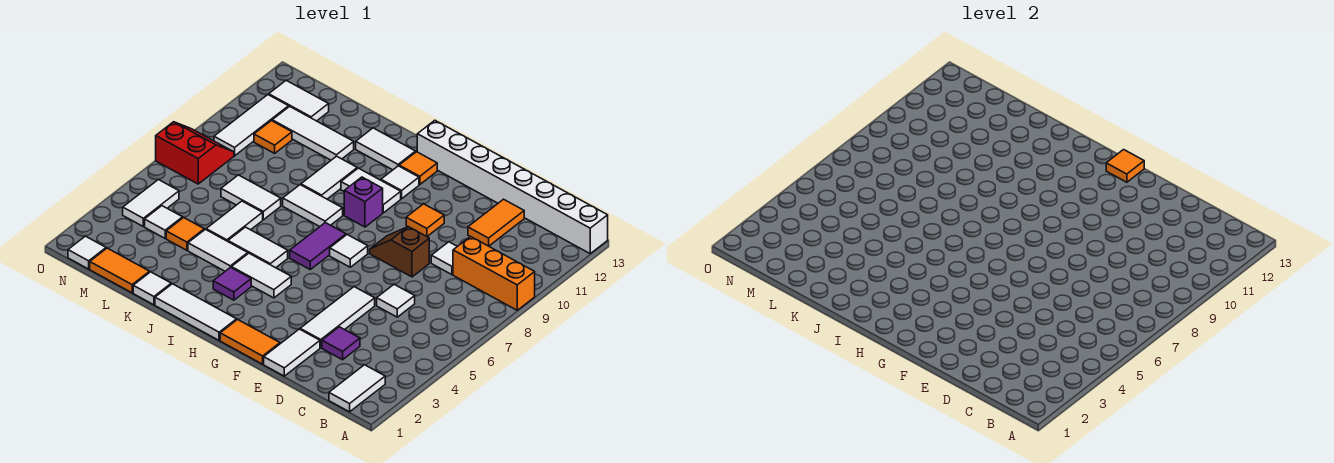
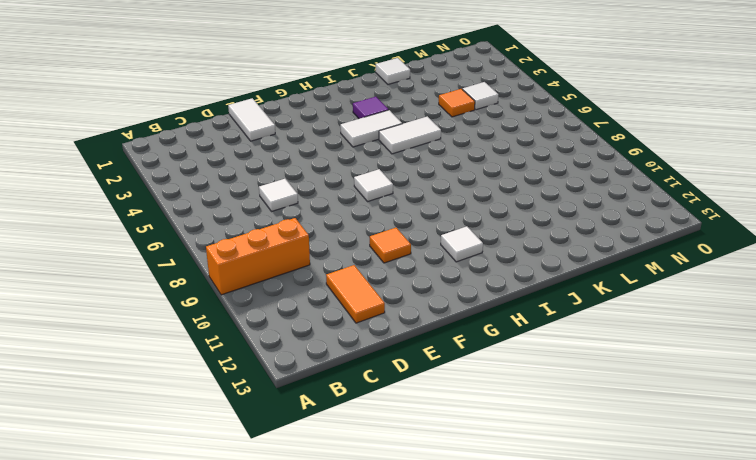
none -> white brick A13:H13 level 1
none -> white tile B1:B2 level 1
none -> purple tile D3 level 1
none -> white tile D9 level 1

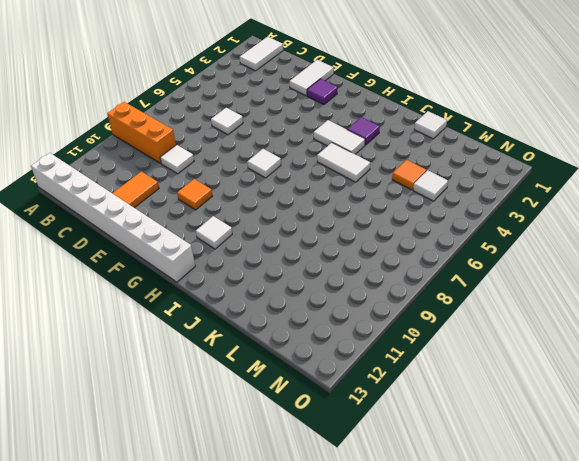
purple tile F2 level 1 -> purple tile D3 level 1
none -> white tile E3:E5 level 1
none -> brown slope E8:F8 level 1 top E
none -> orange tile F1:G1 level 1
none -> white tile H1:J1 level 1

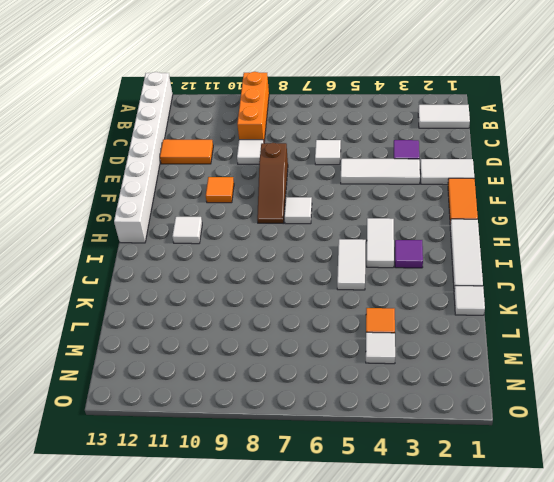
brown slope E8:G8 level 1 top E -> brown slope E8:F8 level 1 top E
none -> purple tile H6:H7 level 1
none -> purple brick H9 level 1
none -> white tile H10:I10 level 1
none -> orange tile H12 level 1

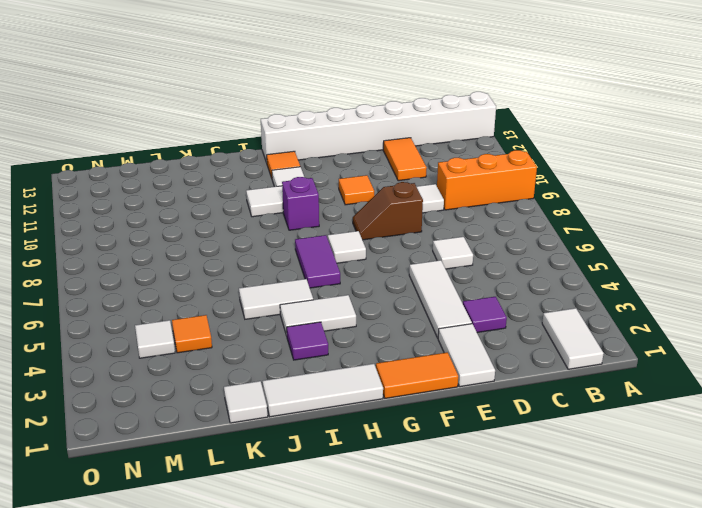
none -> white tile I8:J8 level 1
none -> white tile I12:J12 level 1
none -> white tile J4:K4 level 1
none -> white tile J9:J10 level 1

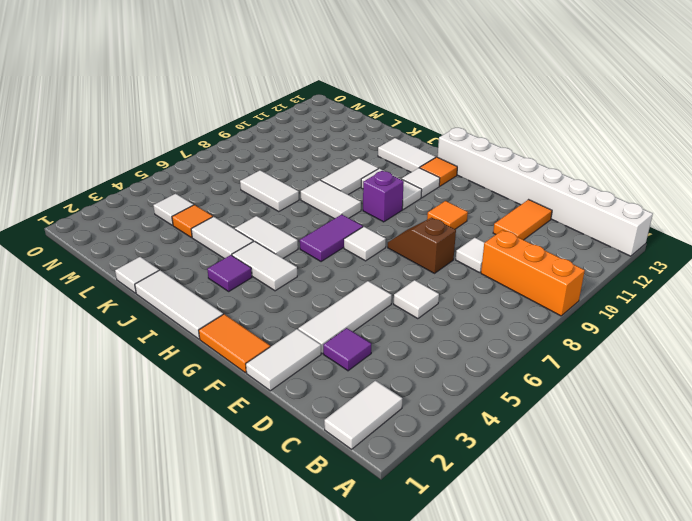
none -> white tile K5:K6 level 1
none -> white tile K11:M11 level 1
none -> orange tile L1:M1 level 1
none -> orange tile M10 level 1

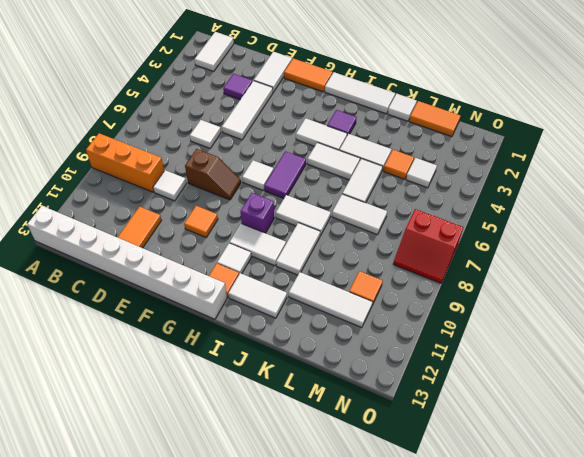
none -> white tile M12:N12 level 1
none -> white tile N1 level 1
none -> white tile N4:N5 level 1
none -> white tile N9:N11 level 1

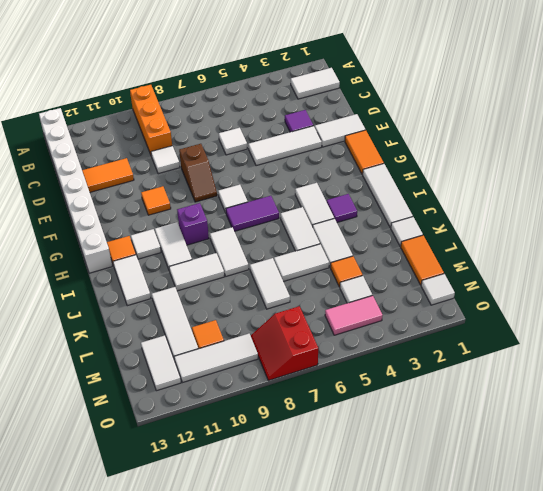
pink tile N4:N5 level 1 -> white tile N4:N5 level 1
none -> orange tile G13 level 2

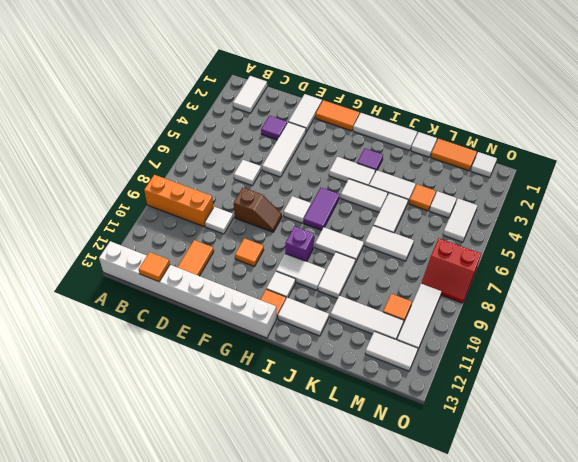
orange tile C13 level 2 -> orange tile G13 level 2

